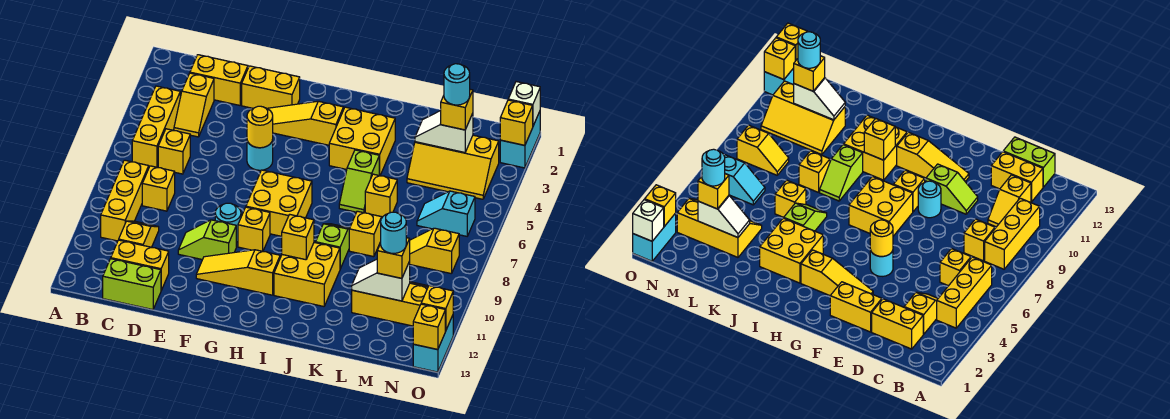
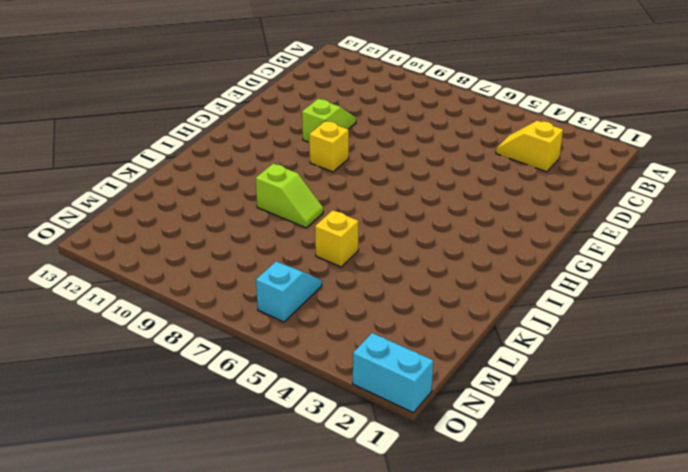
none -> yellow brick B4:B6 level 1
none -> yellow brick B8:B10 level 1
none -> yellow brick C2:D2 level 1
none -> yellow brick C6 level 1

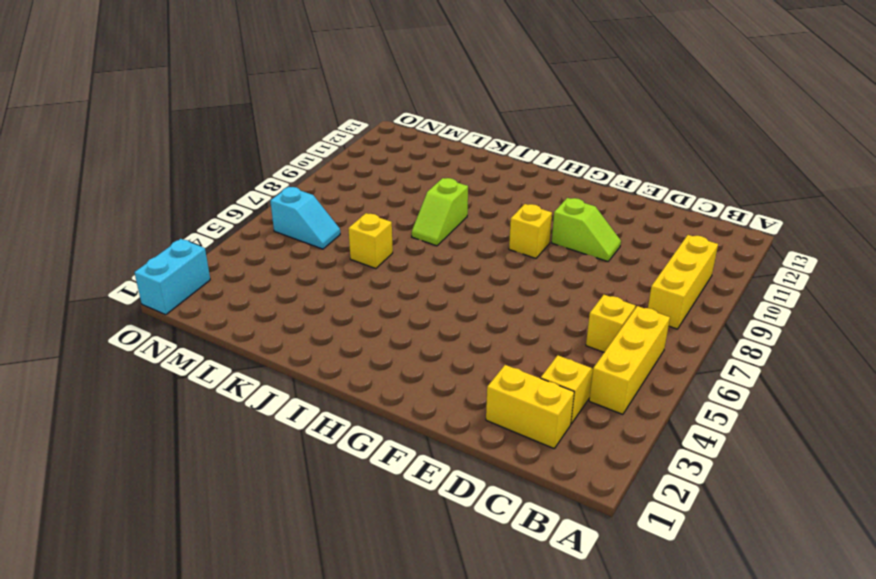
none -> yellow brick C8 level 1
none -> yellow slope C10:C11 level 1 top 11
none -> yellow brick C12:D12 level 1
none -> lime brick C13:D13 level 1

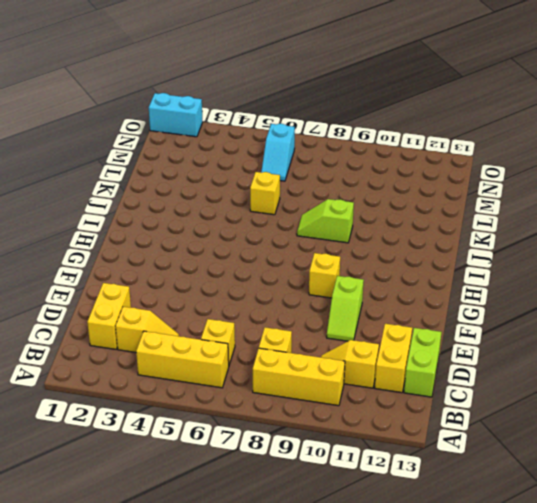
none -> yellow brick E2:F2 level 1
none -> yellow slope F3:H3 level 1 top H
none -> cyan round brick F5 level 1
none -> cyan round brick F9 level 1

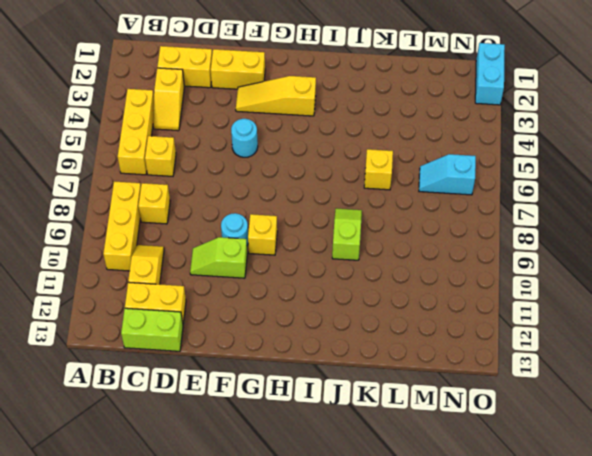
none -> yellow slope F11:H11 level 1 top H
none -> yellow brick G7:H8 level 1
none -> yellow brick I3:J4 level 1
none -> yellow brick I10:J11 level 1

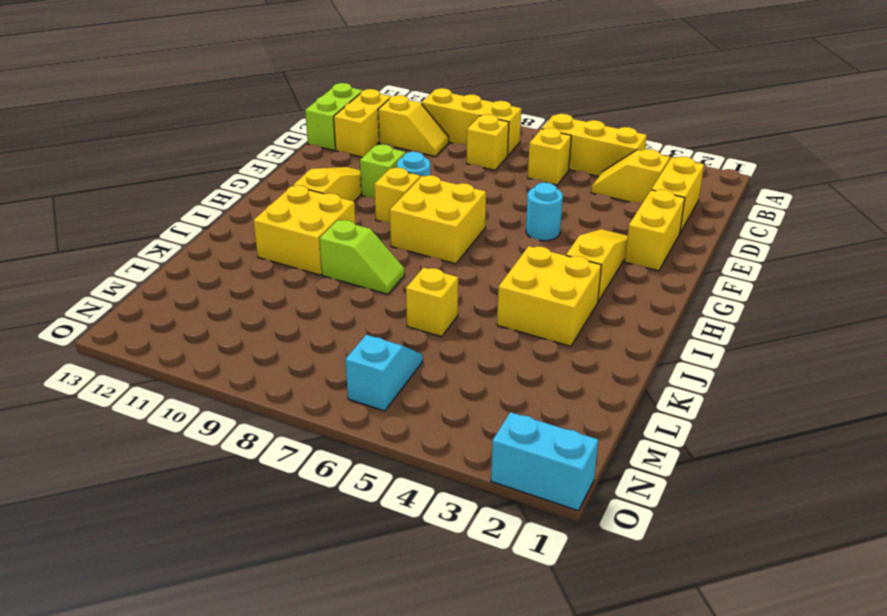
none -> lime slope J5:J6 level 1 top 5
none -> yellow brick K8 level 1
none -> yellow slope L3:N4 level 1 top 3
none -> yellow slope L10:N11 level 1 top 11

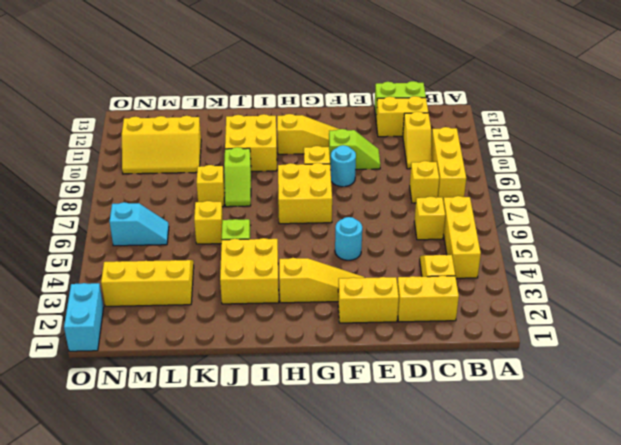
none -> yellow slope M8:N8 level 1 top N
none -> cyan brick O12:O13 level 1
none -> yellow round brick F5 level 2
none -> yellow brick I10 level 2

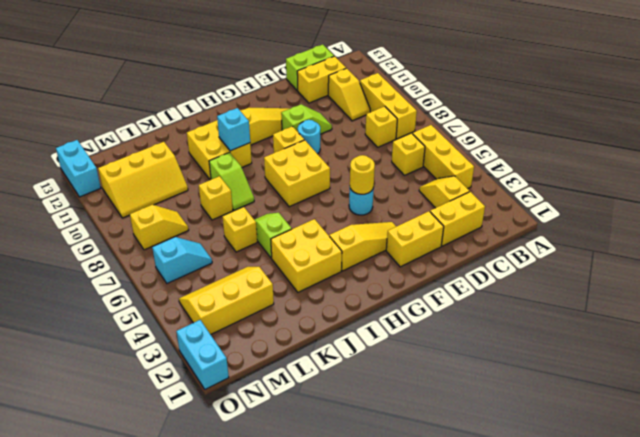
cyan brick I10 level 2 -> yellow brick I10 level 2
none -> white slope L3:M3 level 2 top M
none -> white slope L11:M11 level 2 top M
none -> white brick O1 level 2
none -> yellow brick O2 level 2

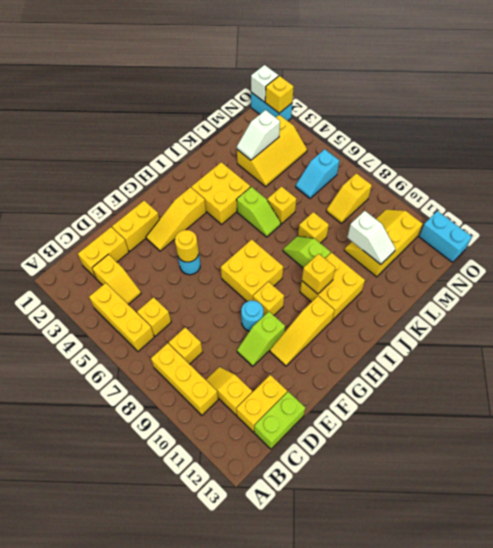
white slope L10:L11 level 2 top 10 -> white slope L11:M11 level 2 top M
none -> yellow brick O12 level 2
none -> yellow brick O13 level 2
none -> yellow brick M3 level 3
none -> yellow brick M11 level 3

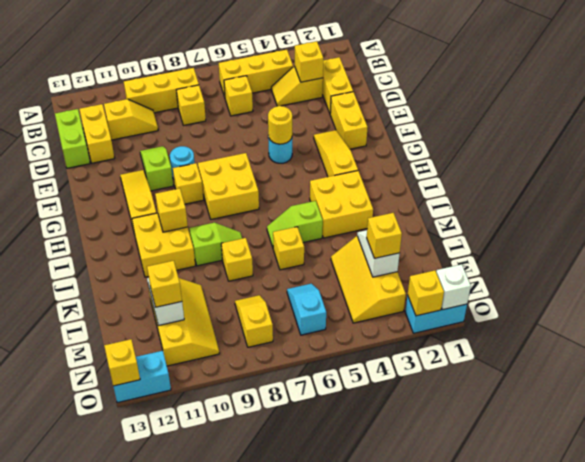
yellow brick C3 level 2 -> yellow brick O12 level 2
none -> cyan round brick M3 level 4
none -> cyan round brick M11 level 4

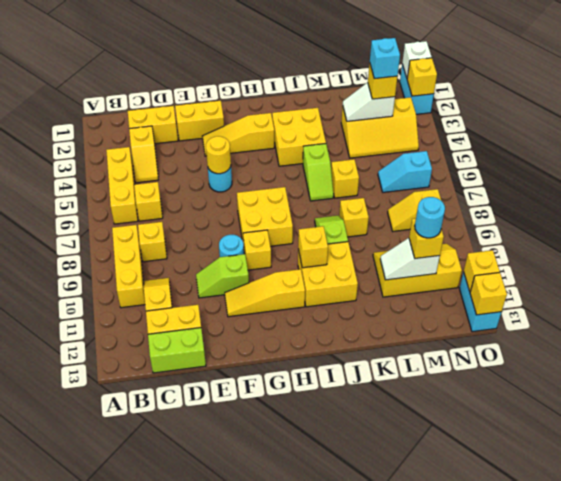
cyan brick M3 level 4 -> cyan round brick M3 level 4

